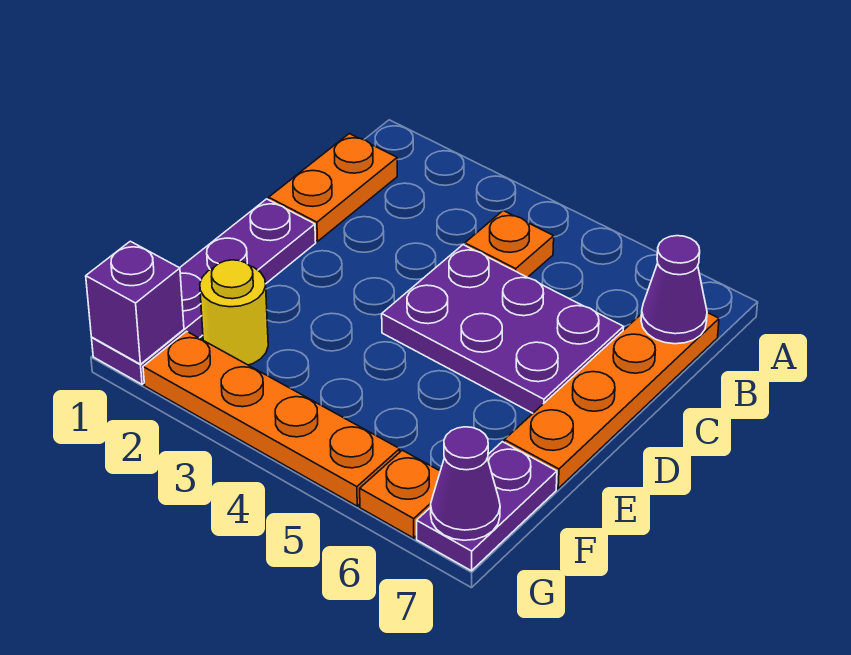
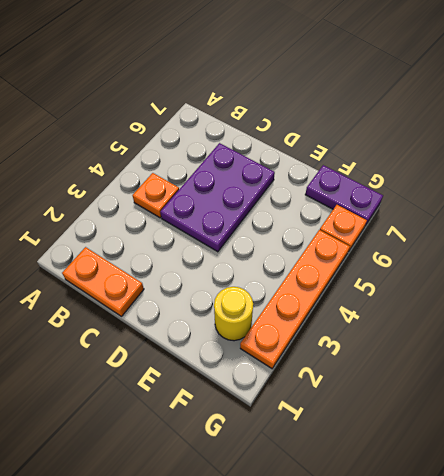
none -> orange plate B7:E7 level 1
none -> purple plate D1:G1 level 1
none -> purple cone B7 level 2

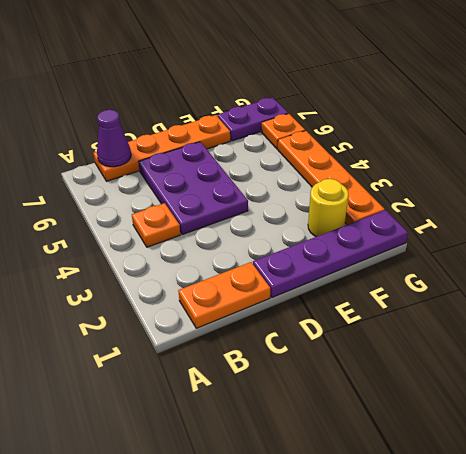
none -> purple brick G1 level 2
none -> purple cone G7 level 2

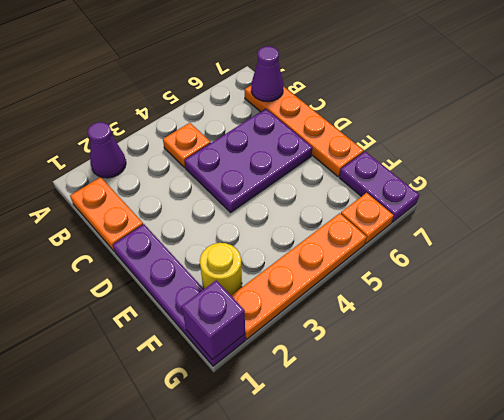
purple cone A2 level 1 -> purple cone G7 level 2

